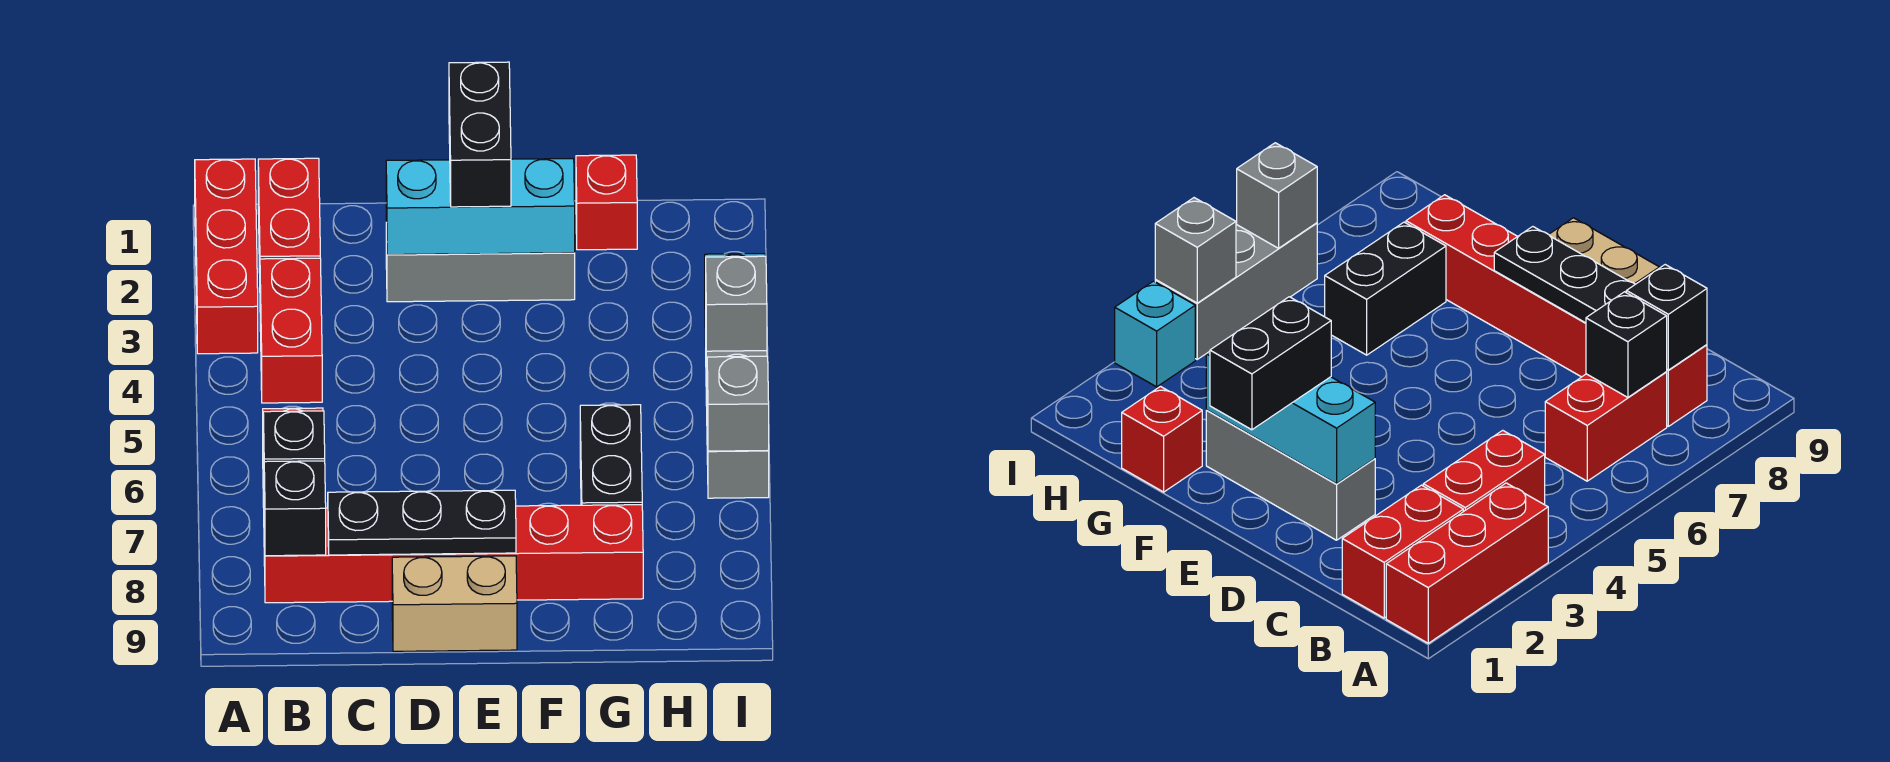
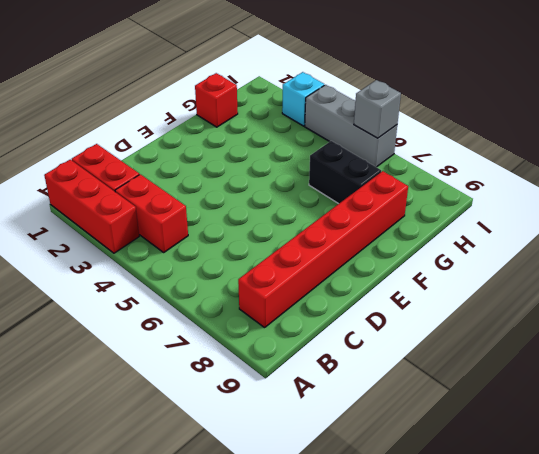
none -> red brick B6:B7 level 1
none -> grey brick D2:F2 level 1
none -> tan brick D9:E9 level 1

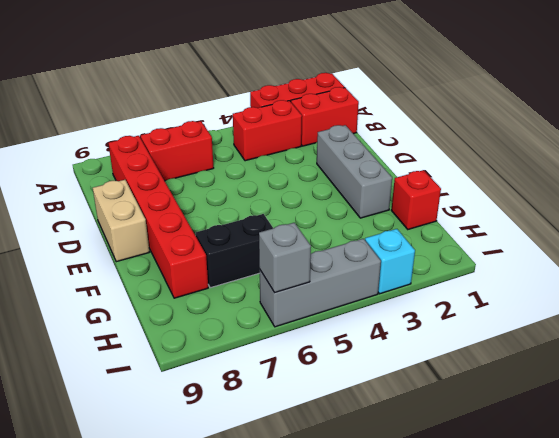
none -> black brick B7 level 2
none -> black brick B8 level 2
none -> black plate C8:E8 level 2

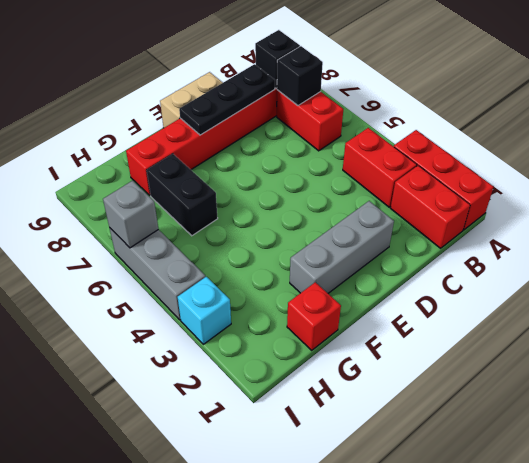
none -> cyan brick D2:F2 level 2
none -> grey brick I4 level 2
none -> black brick E1:E2 level 3

